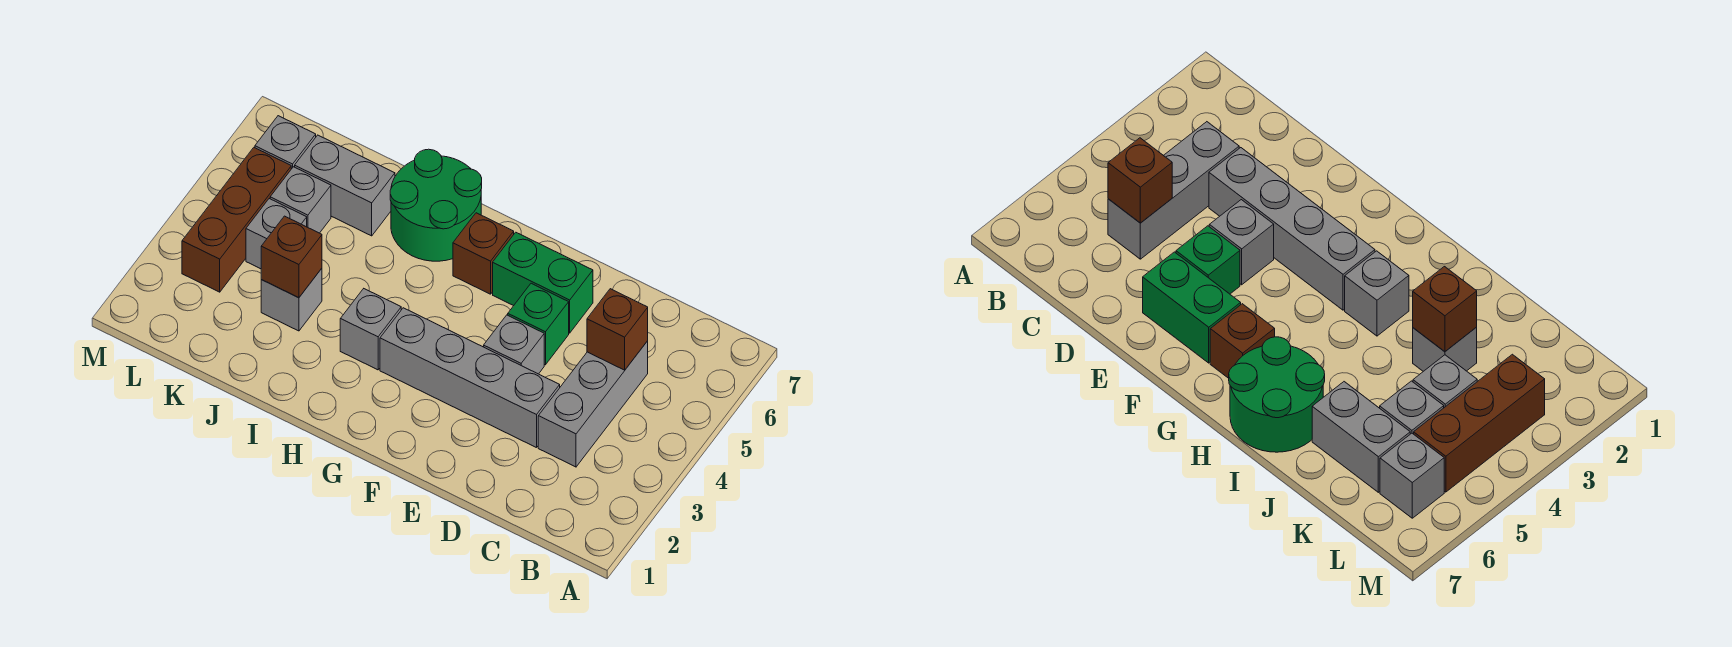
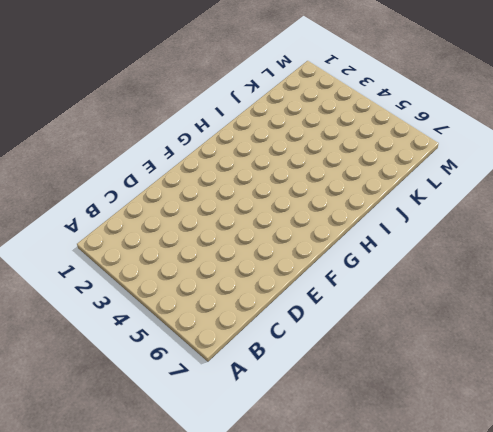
none -> grey brick C3:C5 level 1
none -> grey brick D3:G3 level 1
none -> grey brick E4 level 1

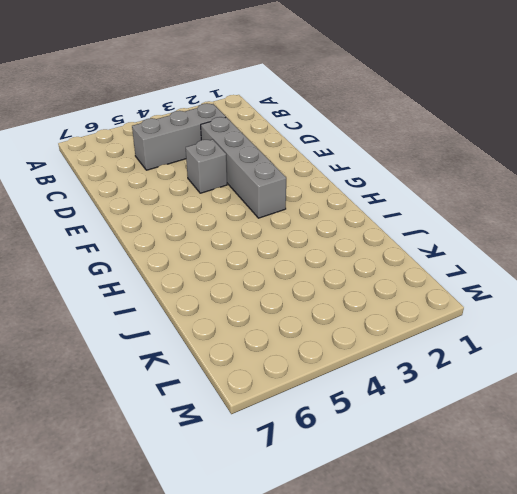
none -> green brick E5 level 1
none -> green brick E6:F6 level 1
none -> brown brick G6 level 1

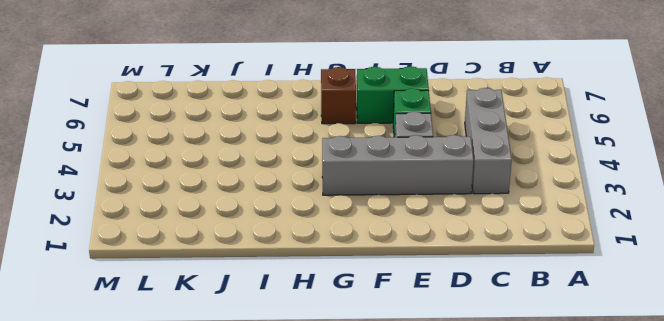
none -> grey brick H3 level 1
none -> green round brick H6:I7 level 1
none -> grey brick J3 level 1

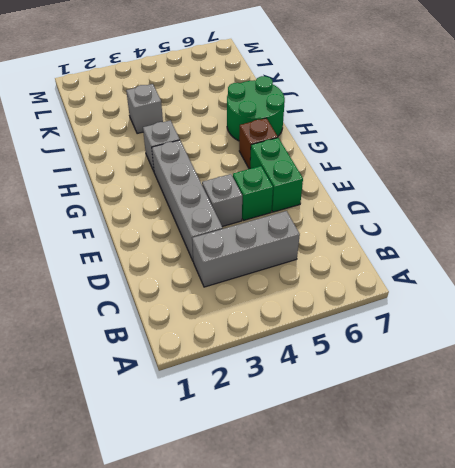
none -> grey brick J6:K6 level 1
none -> grey brick K4 level 1
none -> grey brick K5 level 1

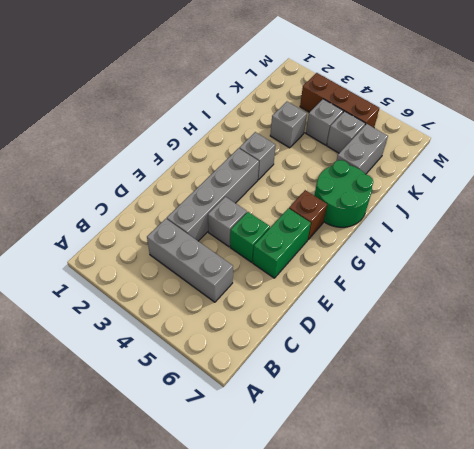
none -> grey brick L6 level 1
none -> brown brick C5 level 2
none -> brown brick J3 level 2

